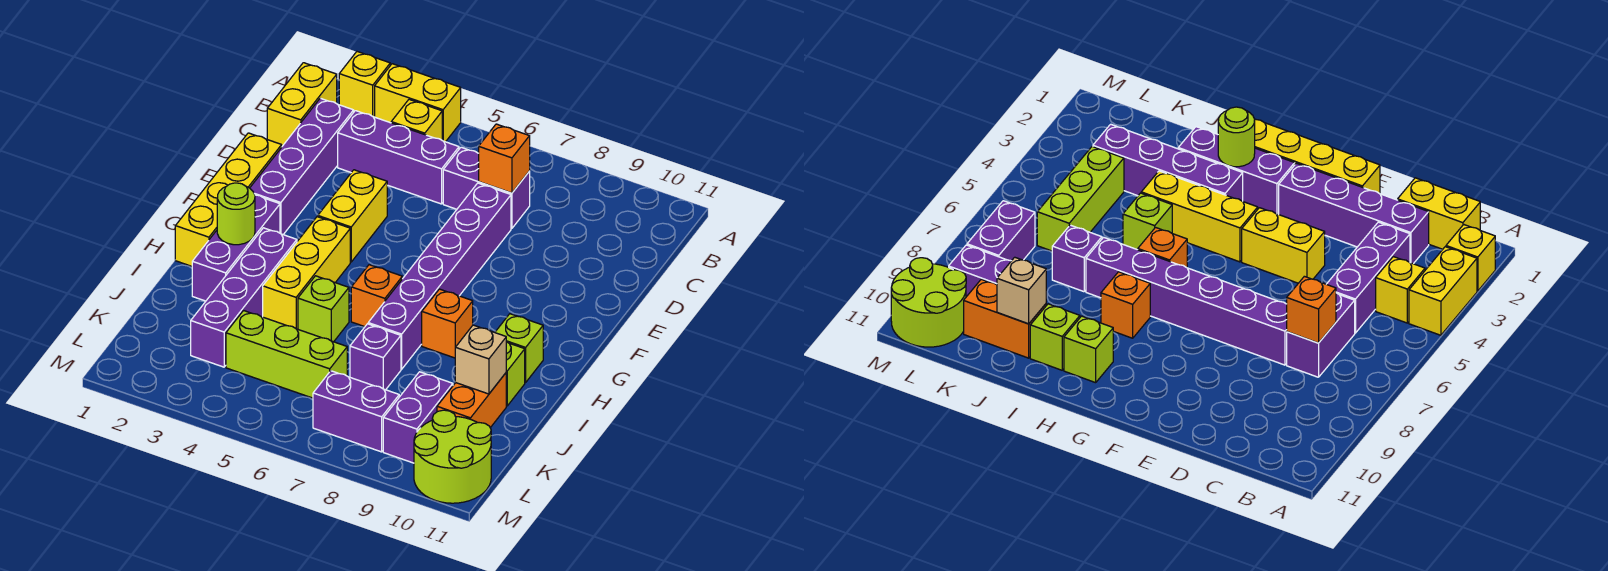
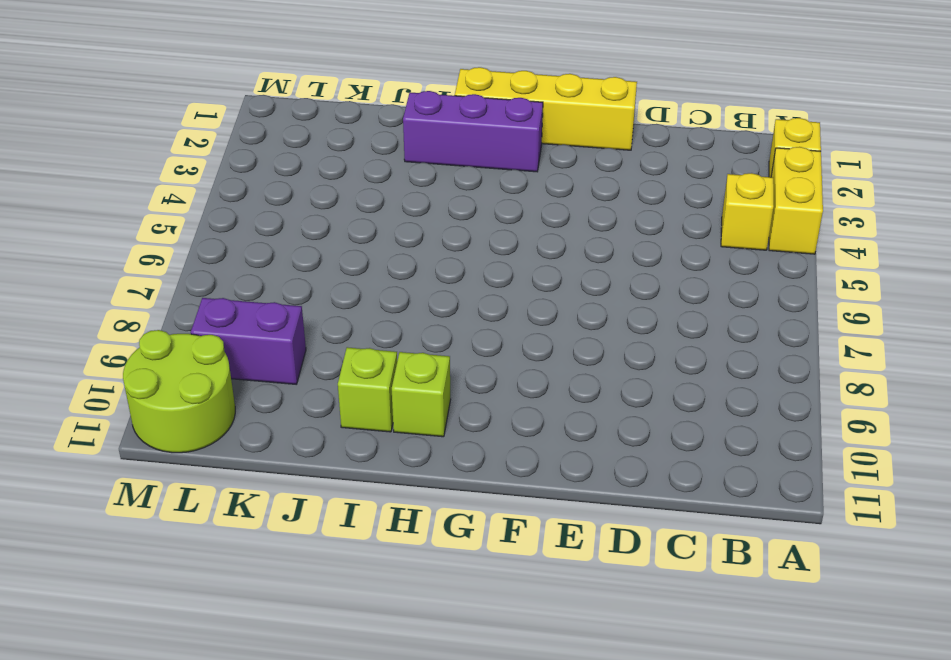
none -> yellow brick B1:C1 level 1
none -> purple brick C2:F2 level 1
none -> purple brick C3:C5 level 1

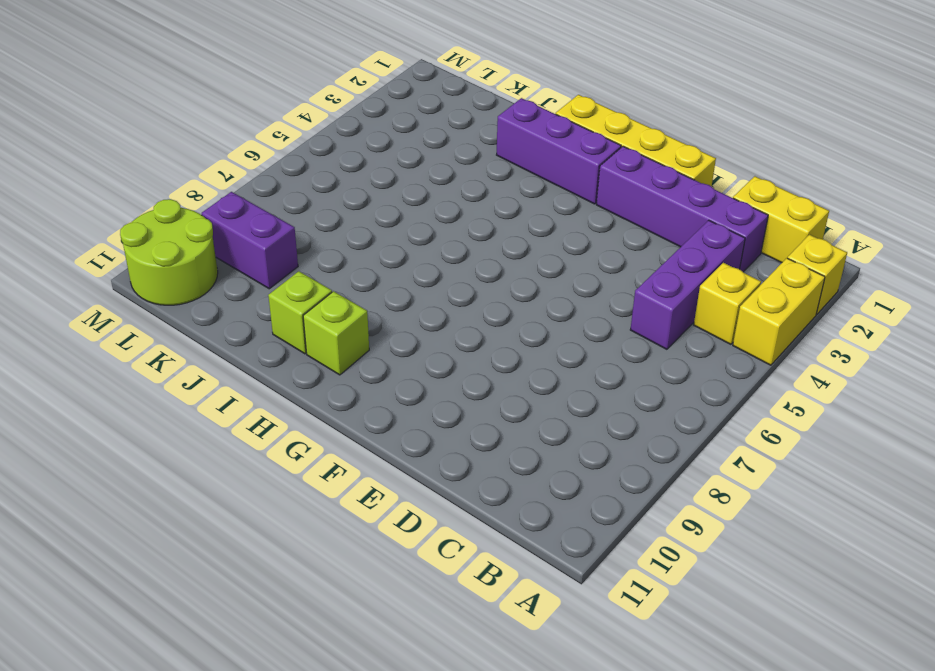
none -> purple brick C6:C7 level 1
none -> purple brick D7:I7 level 1
none -> yellow brick E4:F4 level 1

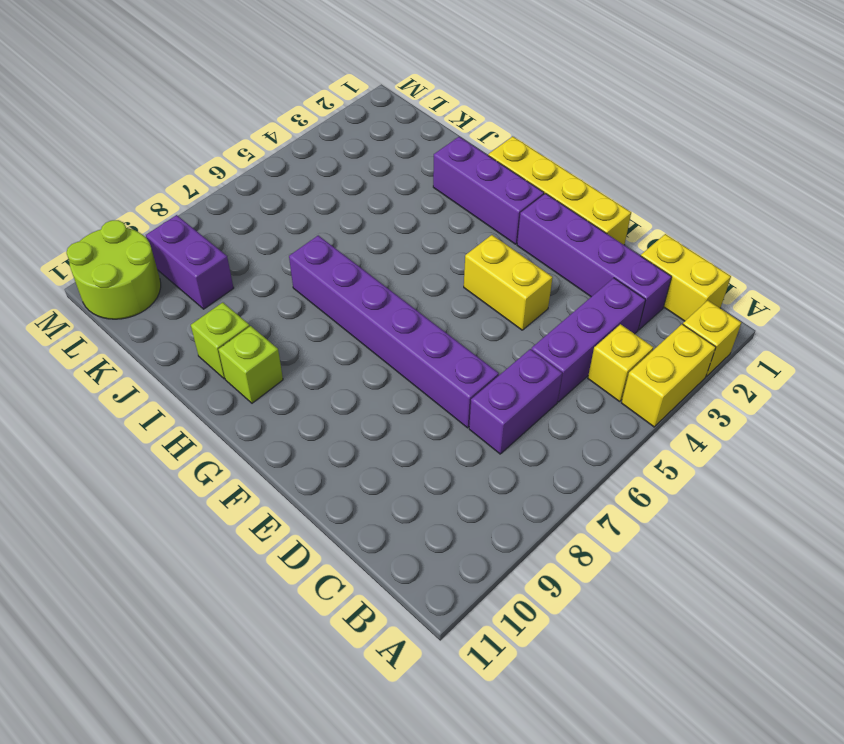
none -> yellow brick G4:I4 level 1
none -> purple brick H3:K3 level 1
none -> orange brick H6 level 1

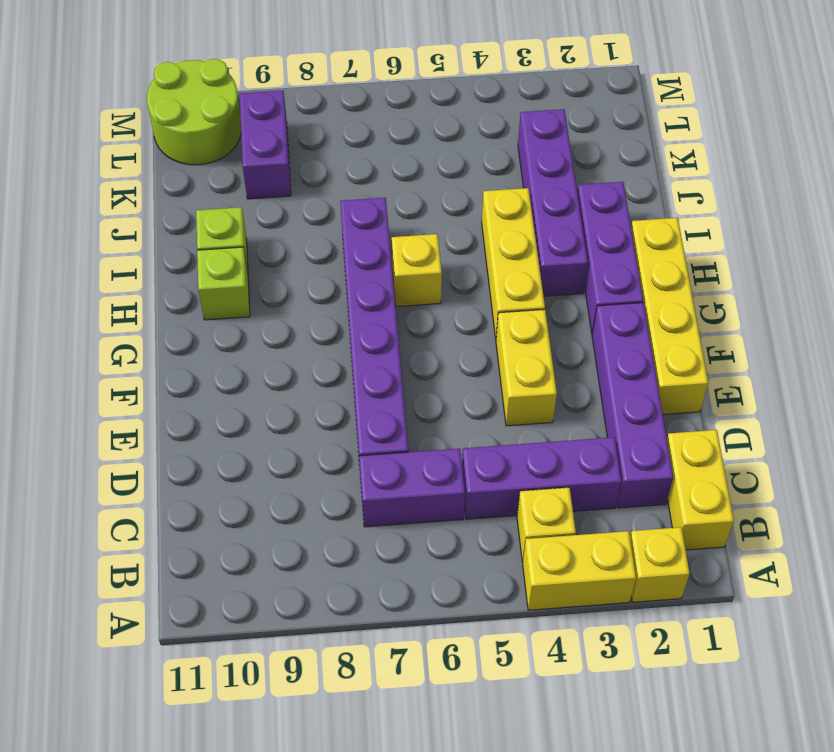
yellow brick H6 level 1 -> orange brick H6 level 1
none -> orange brick H8 level 1
none -> lime brick I5 level 1
none -> purple brick J7 level 1

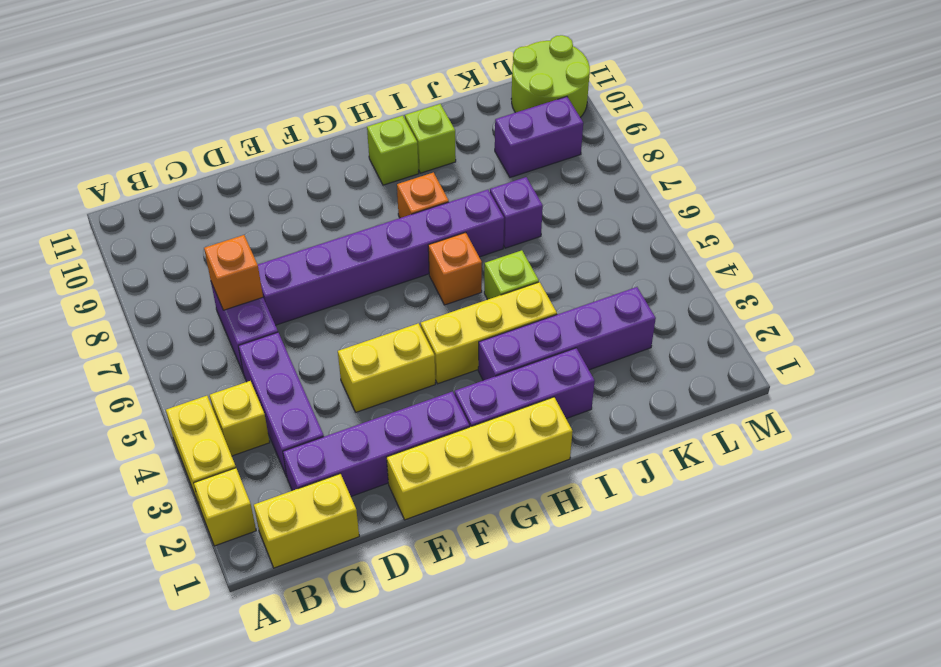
none -> orange brick J10:K10 level 1
none -> lime brick K4:K6 level 1
none -> purple brick L7:L8 level 1

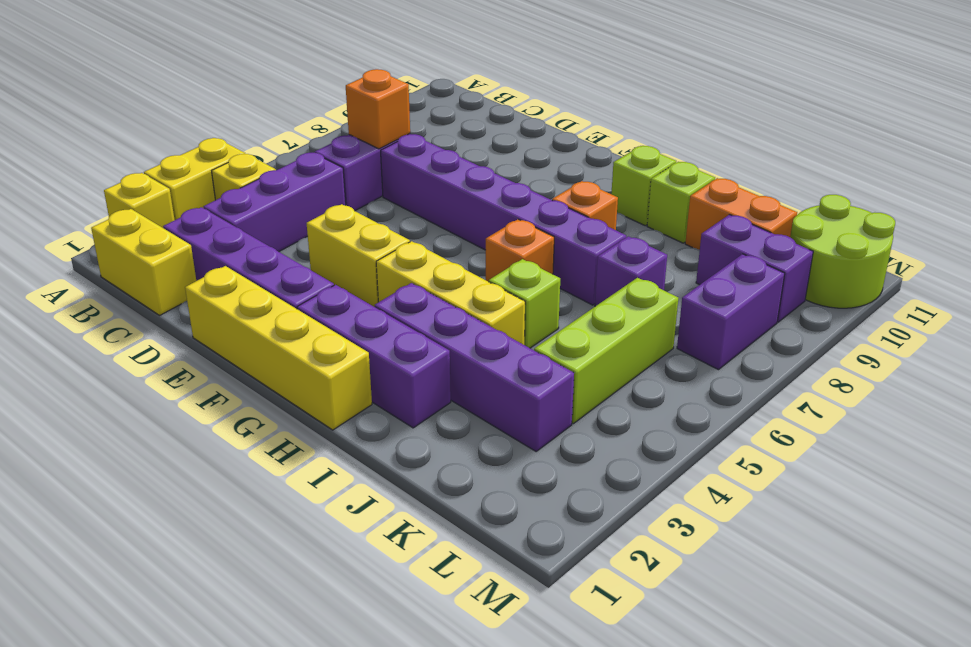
none -> lime round brick H2 level 2
none -> tan brick J10 level 2

